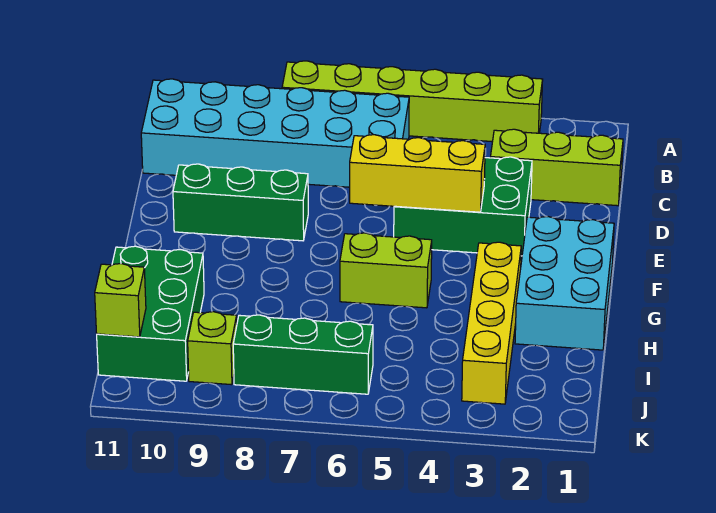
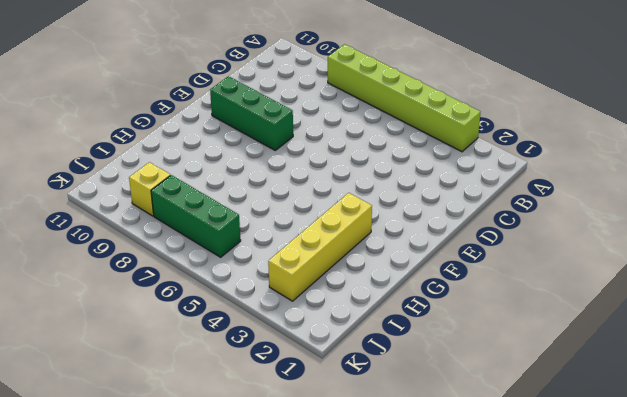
yellow brick J9 level 1 -> lime brick J9 level 1
none -> cyan brick B6:C11 level 1
none -> lime brick C1:C3 level 1
none -> green brick D3:E5 level 1

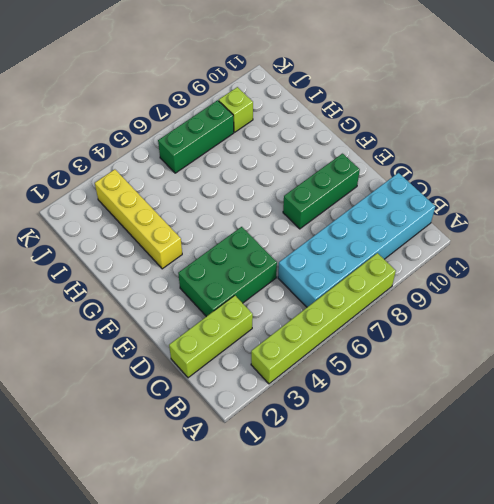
none -> cyan brick F1:H2 level 1
none -> lime brick G5:G6 level 1
none -> green brick H10:J11 level 1

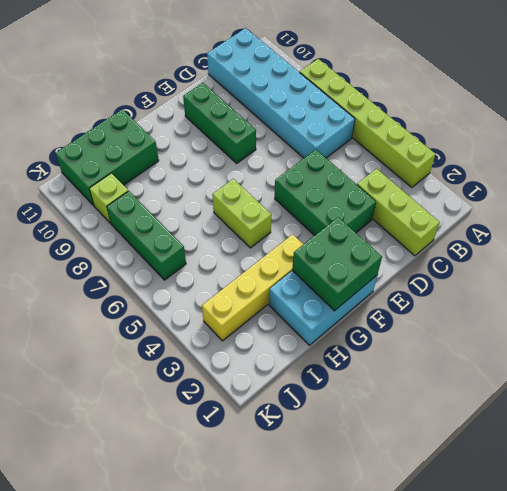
green brick F1:G2 level 2 -> none
none -> yellow brick E4:E6 level 2
none -> lime brick J11 level 2

